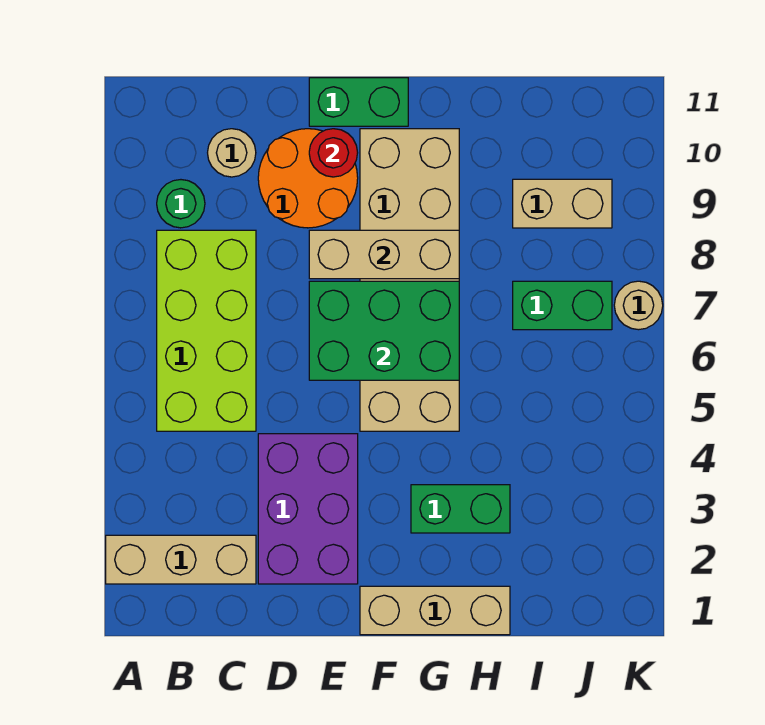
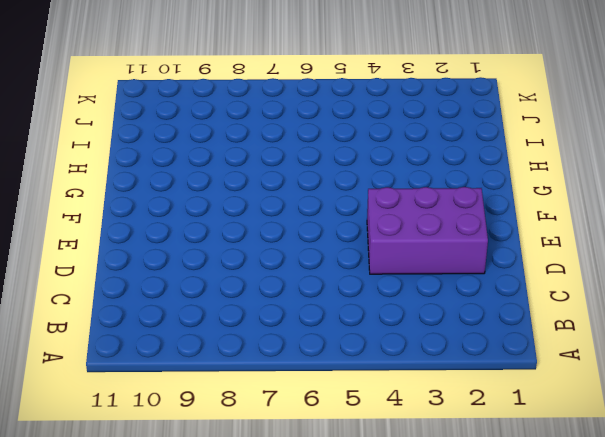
none -> tan brick A2:C2 level 1
none -> lime brick B5:C8 level 1
none -> green round brick B9 level 1

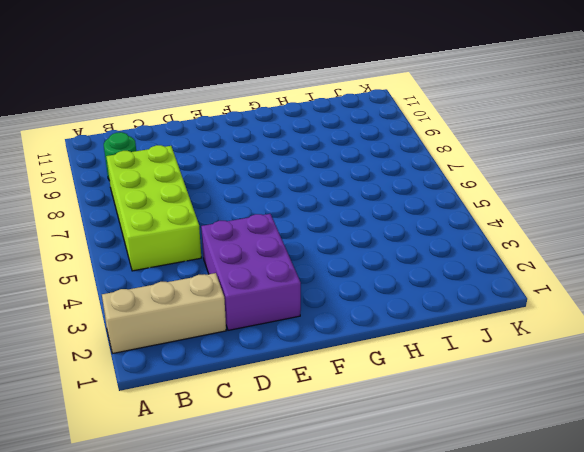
none -> tan round brick C10 level 1
none -> orange round brick D9:E10 level 1
none -> green brick E11:F11 level 1

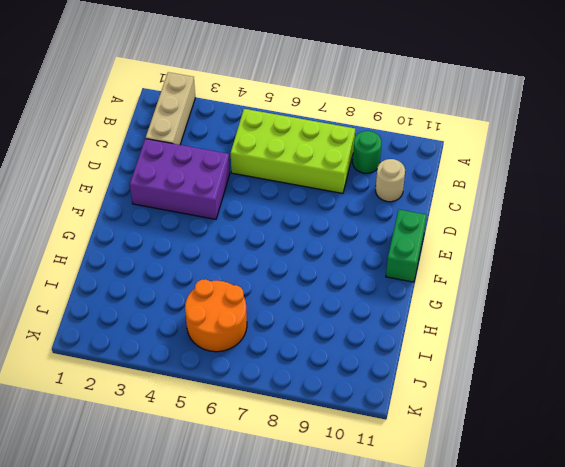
orange round brick I5:J6 level 1 -> orange round brick D9:E10 level 1
none -> tan brick F1:H1 level 1
none -> tan brick F5:G10 level 1
none -> green brick G3:H3 level 1

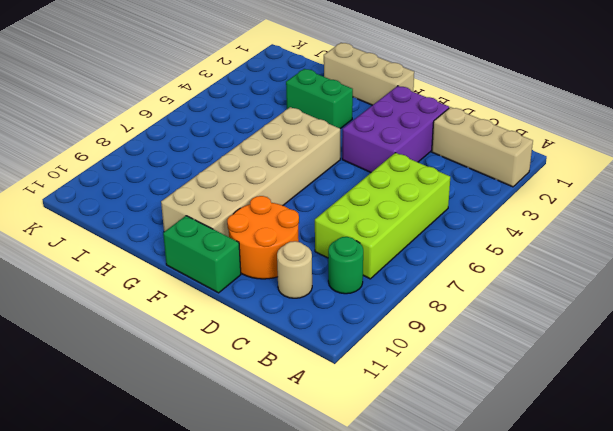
none -> green brick I7:J7 level 1
none -> tan brick I9:J9 level 1
none -> tan round brick K7 level 1

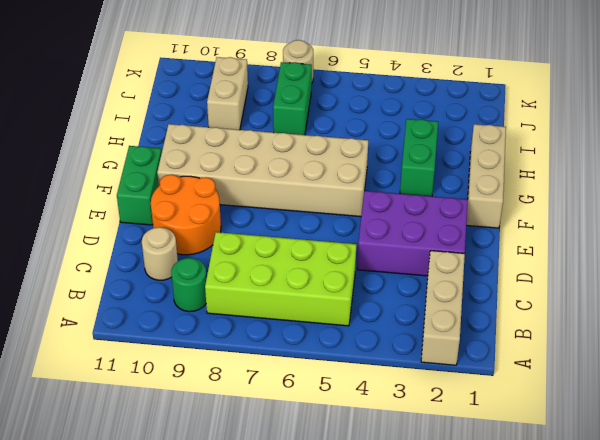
none -> green brick E6:G7 level 2
none -> tan brick E8:G8 level 2
none -> red round brick E10 level 2

